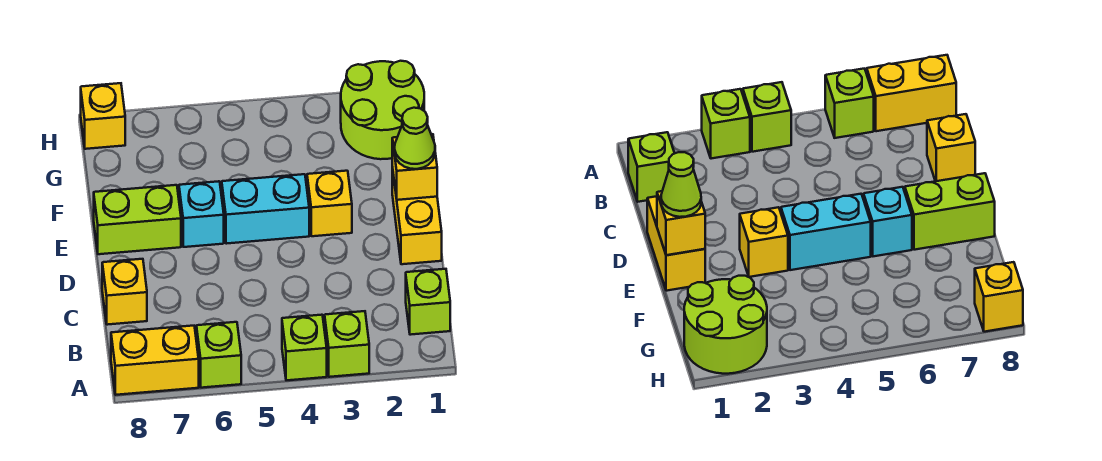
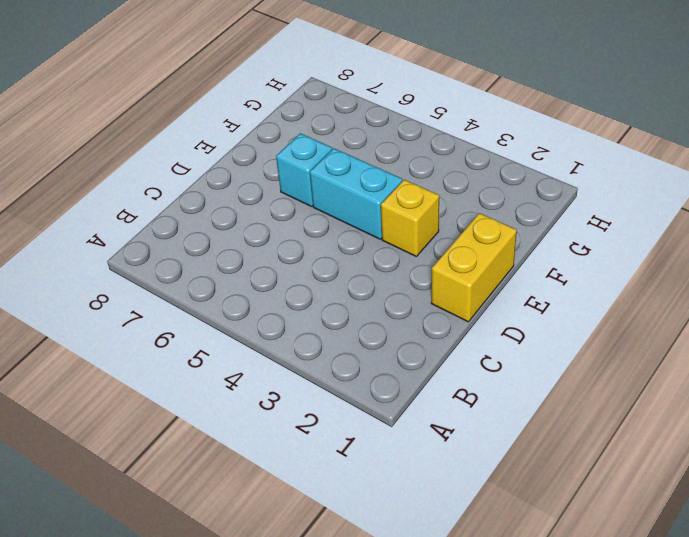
none -> lime brick A3 level 1
none -> lime brick A4 level 1
none -> lime brick A6 level 1

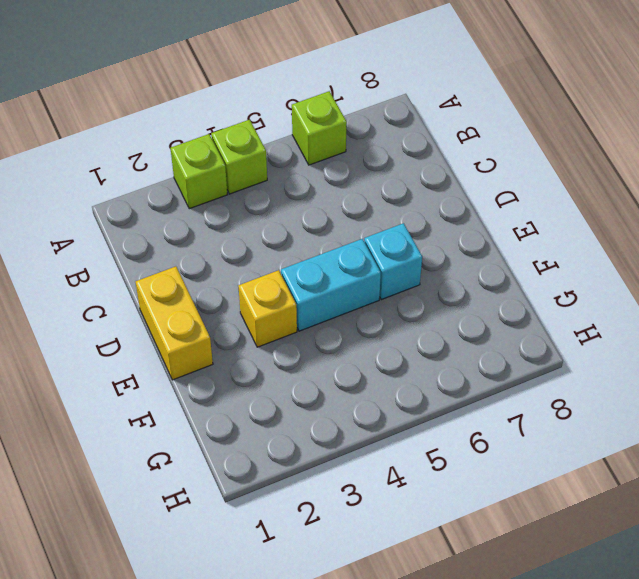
none -> yellow brick A7:A8 level 1
none -> lime brick B1 level 1
none -> yellow brick C8 level 1

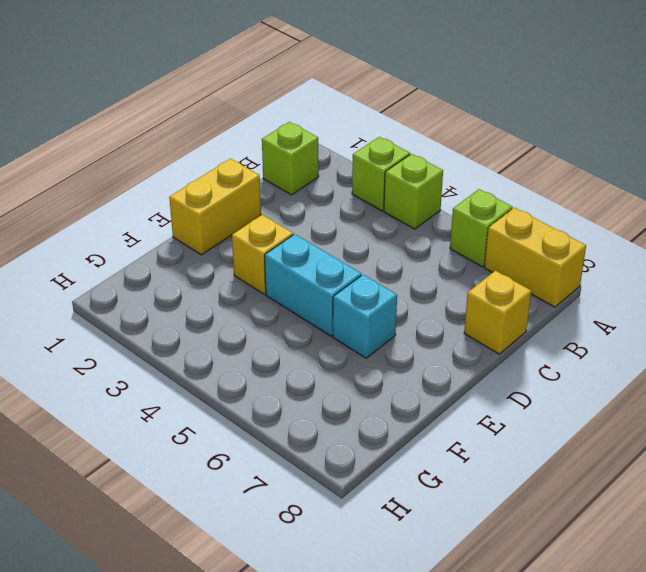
none -> lime brick E7:E8 level 1
none -> lime round brick G1:H2 level 1
none -> yellow brick H8 level 1

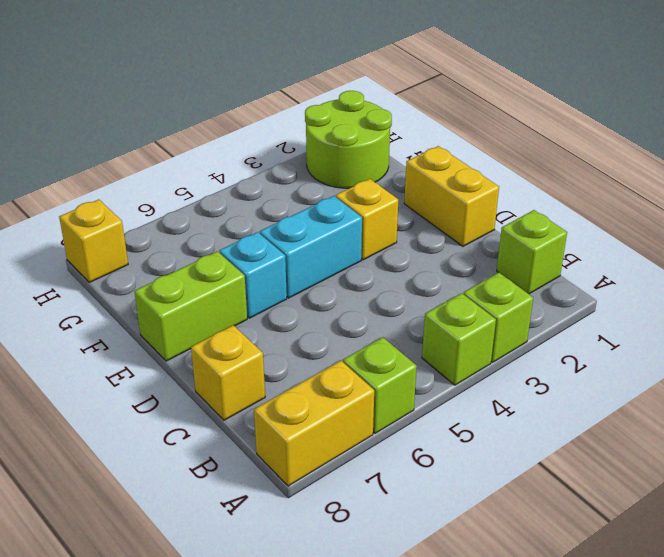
none -> yellow brick E1 level 2
none -> lime cone E1 level 3

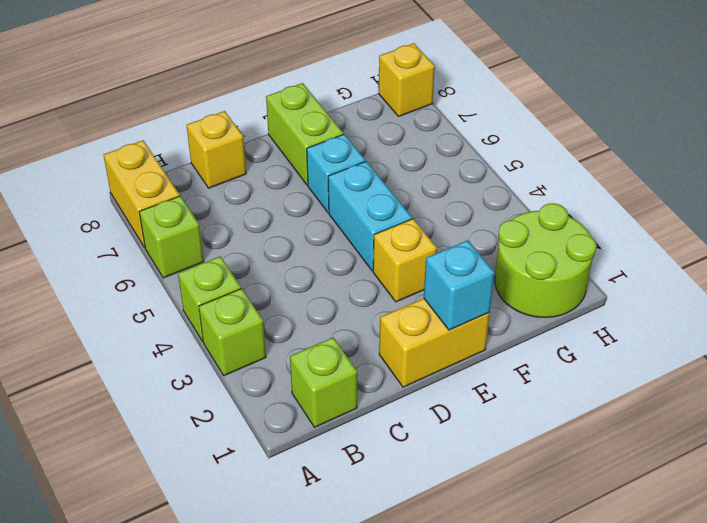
cyan brick E1 level 2 -> yellow brick E1 level 2
none -> lime cone E1 level 3

